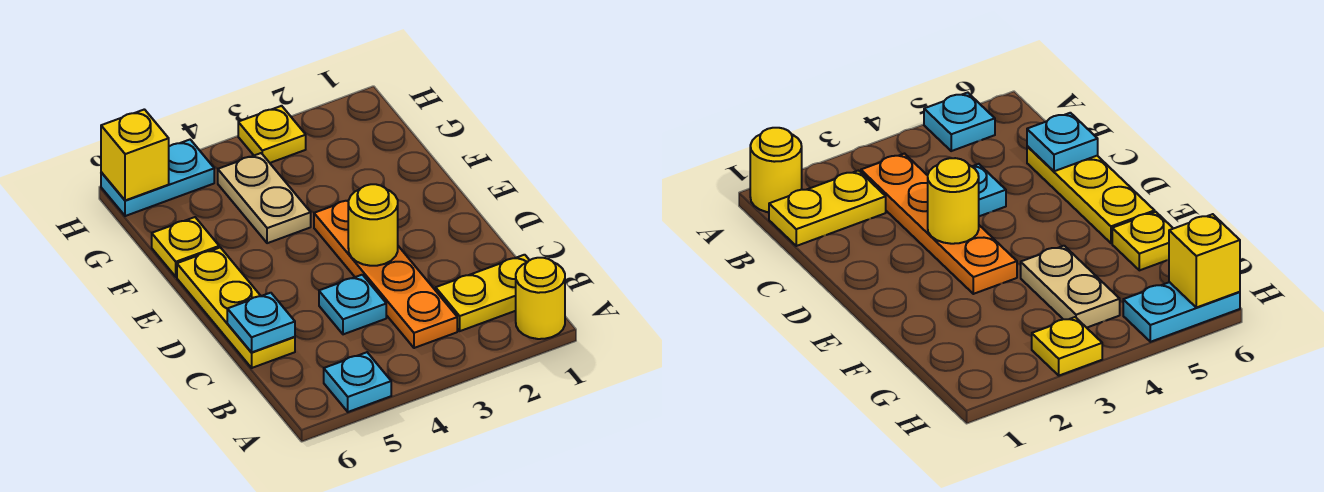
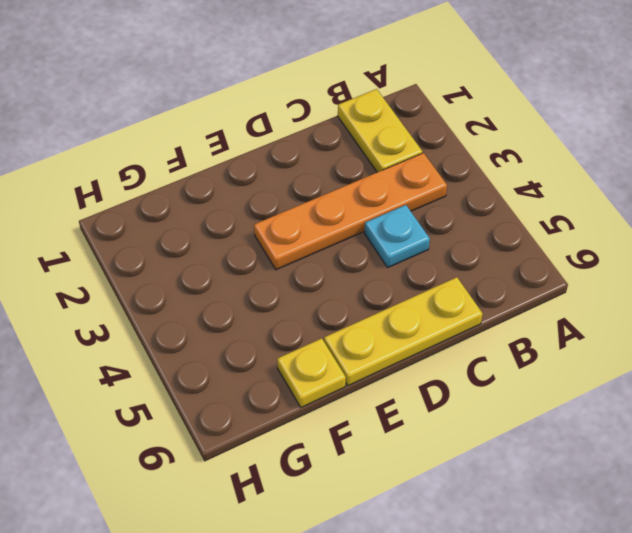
none -> yellow round brick A1 level 1
none -> cyan plate A5 level 1
none -> tan plate F4:G4 level 1

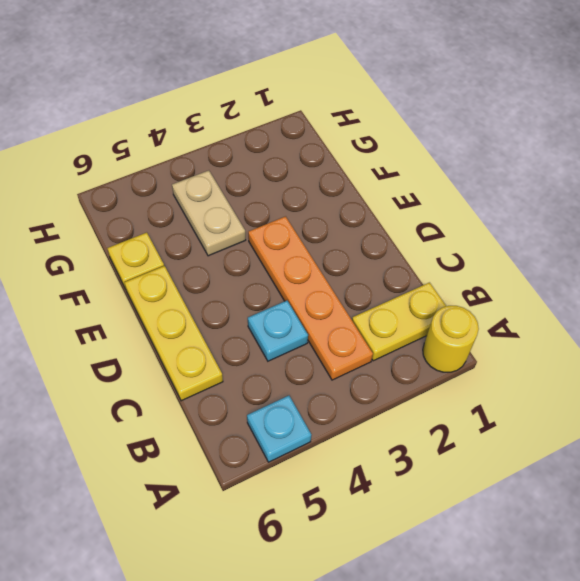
none -> yellow plate H3 level 1
none -> cyan plate H5:H6 level 1
none -> cyan plate C6 level 2

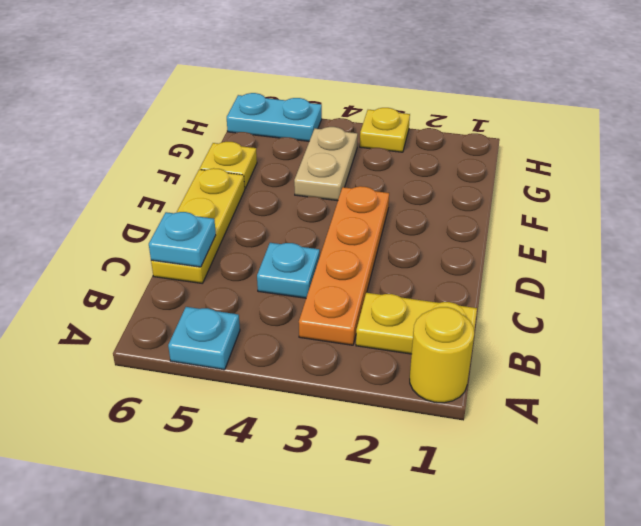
none -> yellow round brick D3 level 2
none -> yellow brick H6 level 2

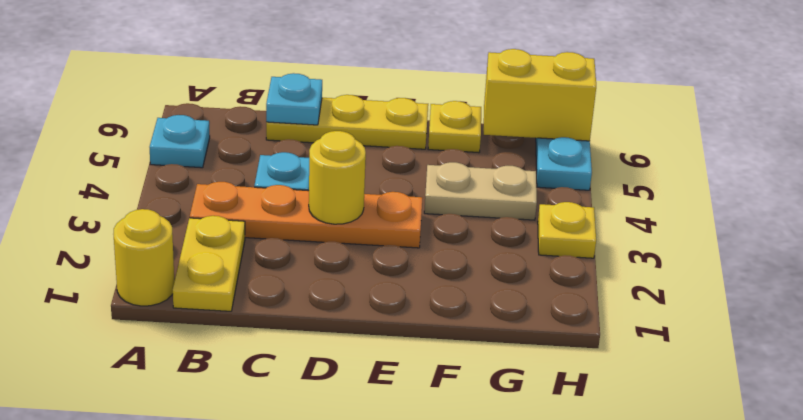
yellow brick G6:H6 level 2 -> yellow brick H6 level 2

